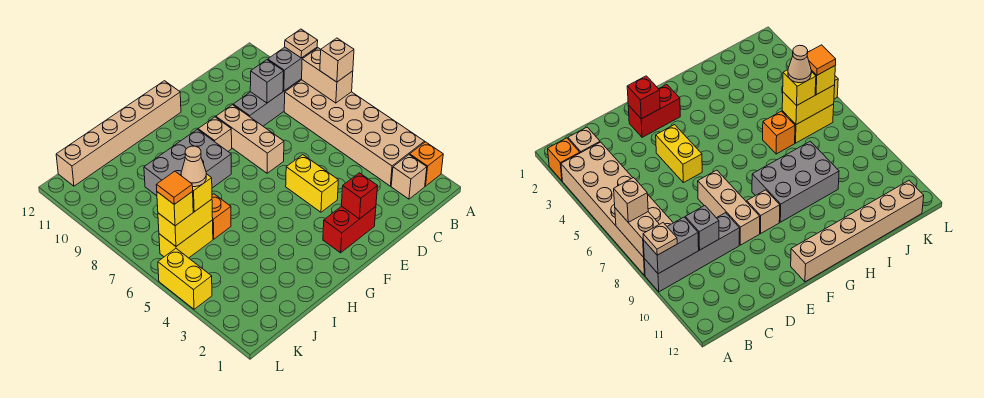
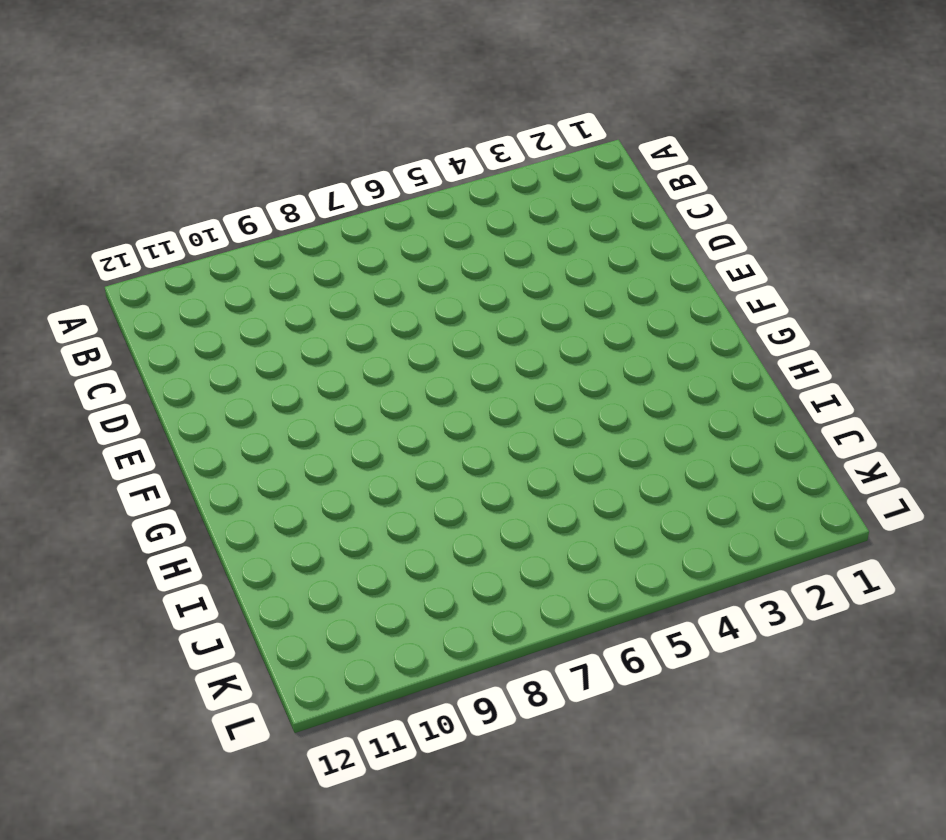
none -> orange brick A2 level 1
none -> tan brick A3:B8 level 1
none -> grey brick A9:D9 level 1

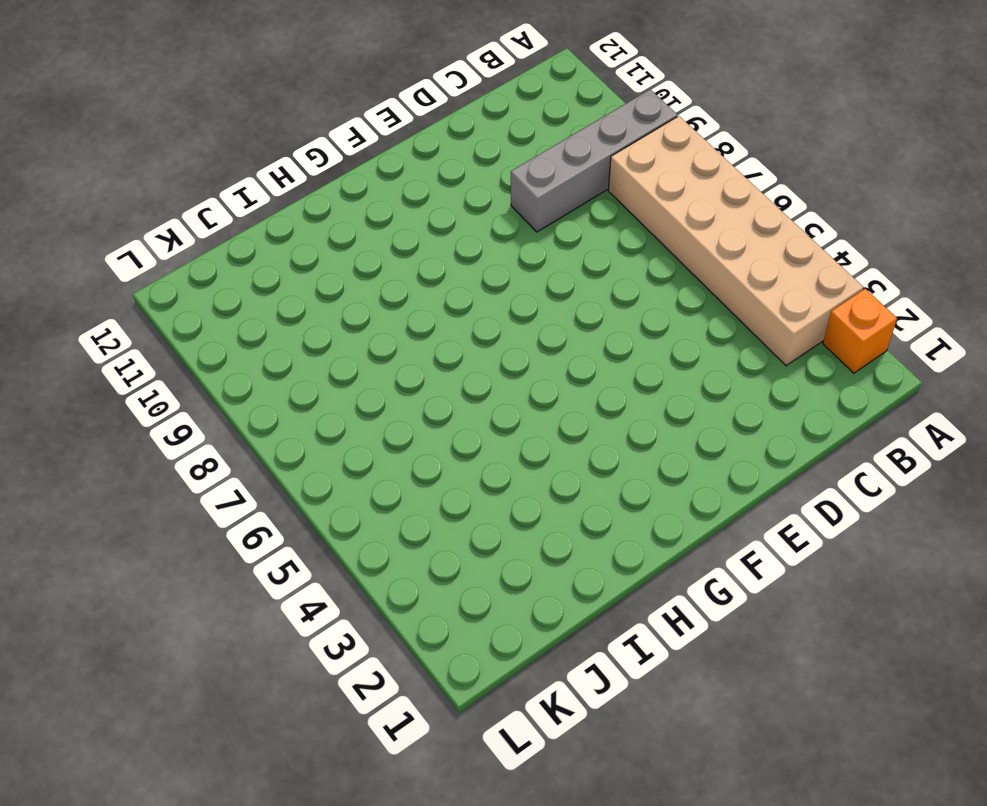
none -> tan brick B2 level 1
none -> red brick E2:F2 level 1
none -> yellow brick E4:E5 level 1

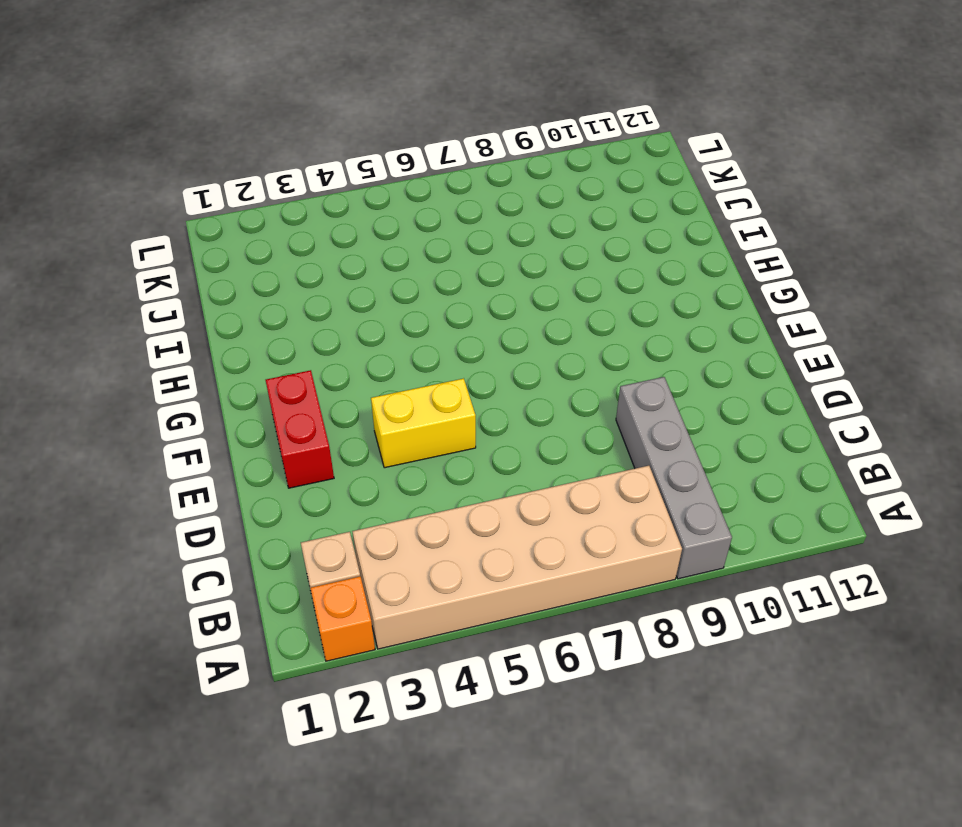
none -> tan brick E7:E9 level 1
none -> tan brick F9 level 1
none -> tan brick F12:K12 level 1

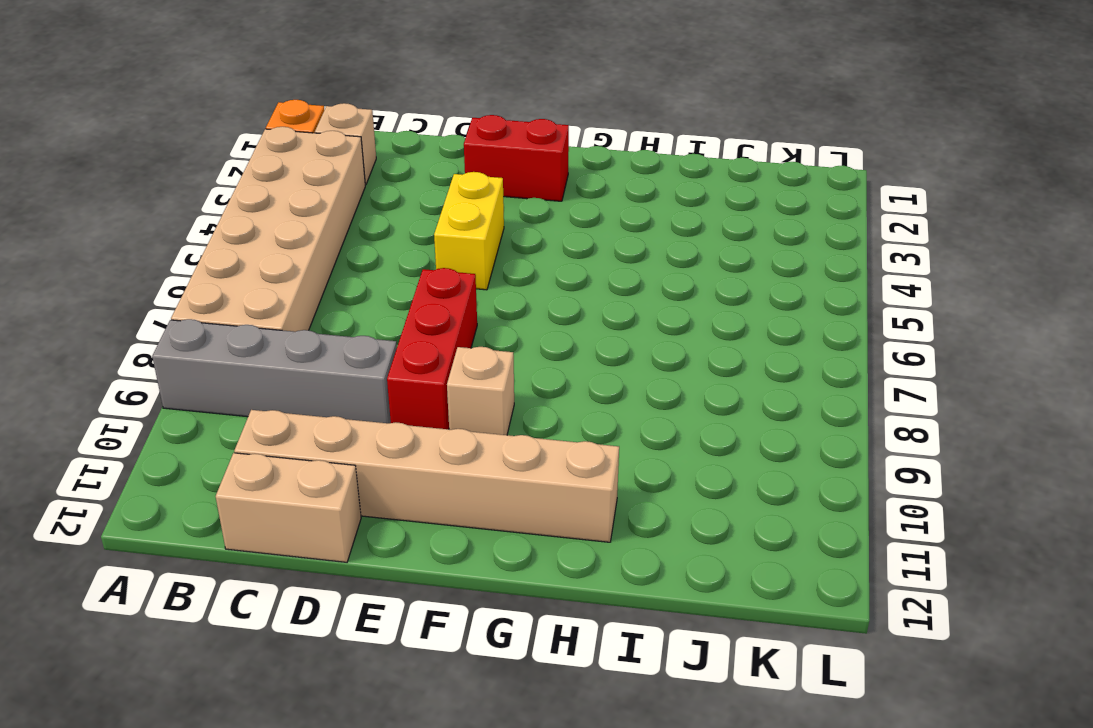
tan brick C11:H11 level 1 -> tan brick F12:K12 level 1
tan brick C12:D12 level 1 -> tan brick A7:A8 level 2
red brick E7:E9 level 1 -> tan brick E7:E9 level 1
none -> grey brick G8:I9 level 1
none -> orange brick I6 level 1
none -> yellow brick J6:K6 level 1

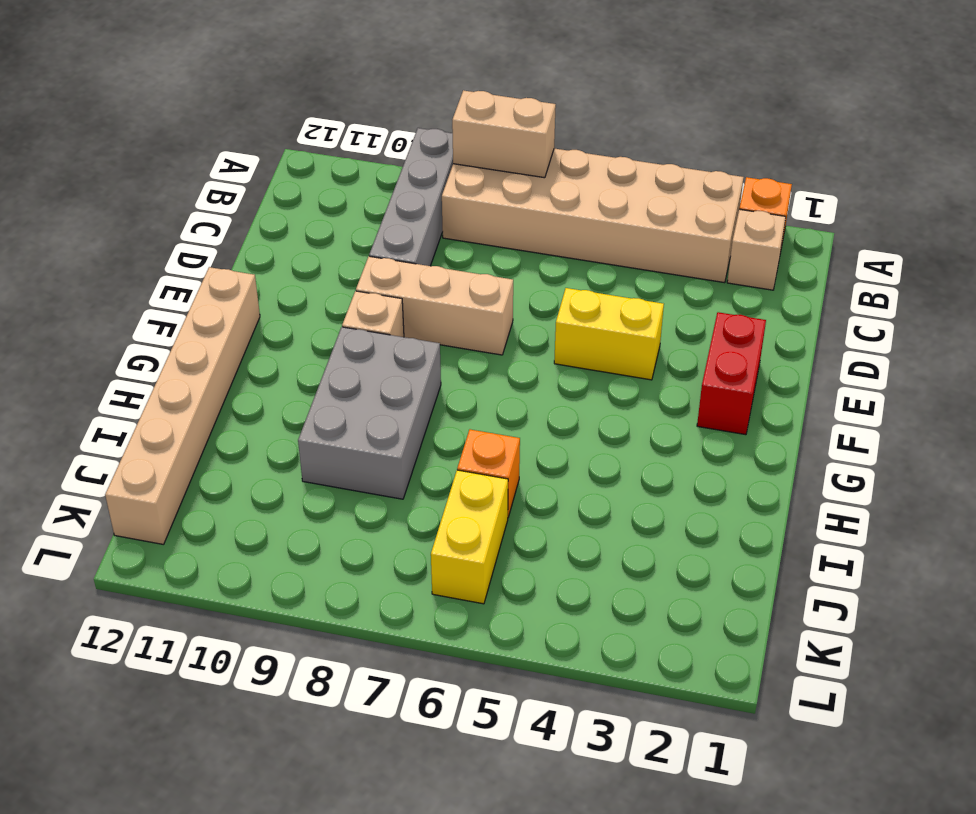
none -> yellow brick L4:L5 level 1
none -> grey brick A9:B9 level 2
none -> grey brick C9 level 2

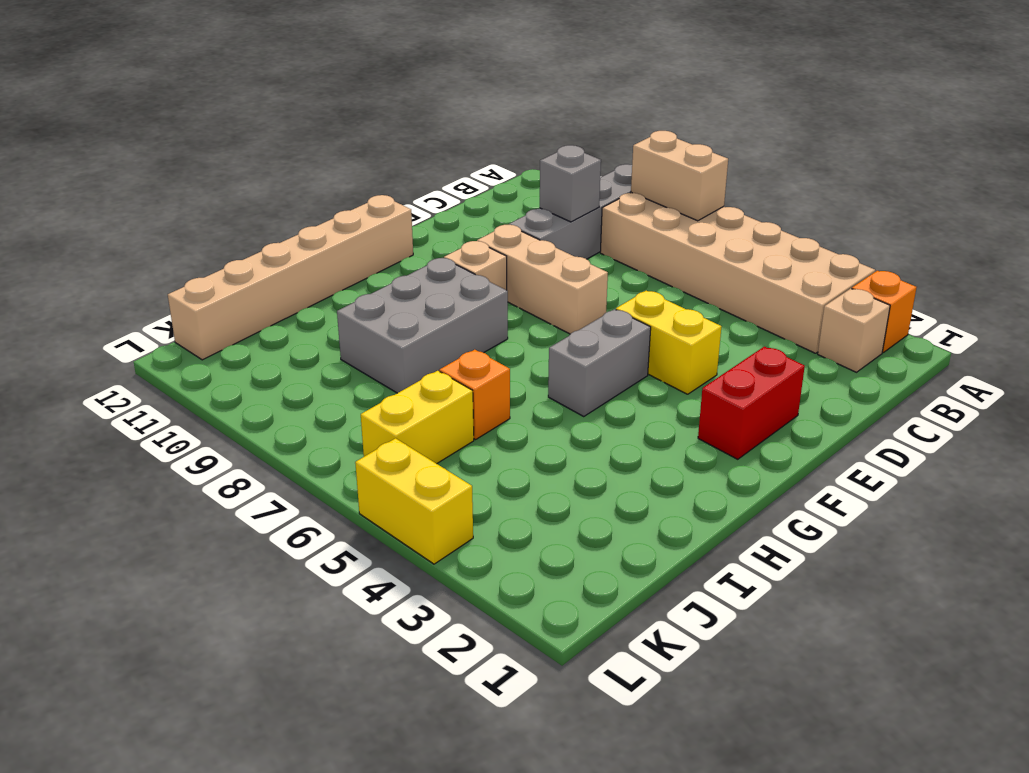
grey brick F5:G5 level 1 -> grey brick A9:B9 level 2
none -> red brick E2 level 2
none -> yellow brick J6:K6 level 2
none -> tan brick A7 level 3

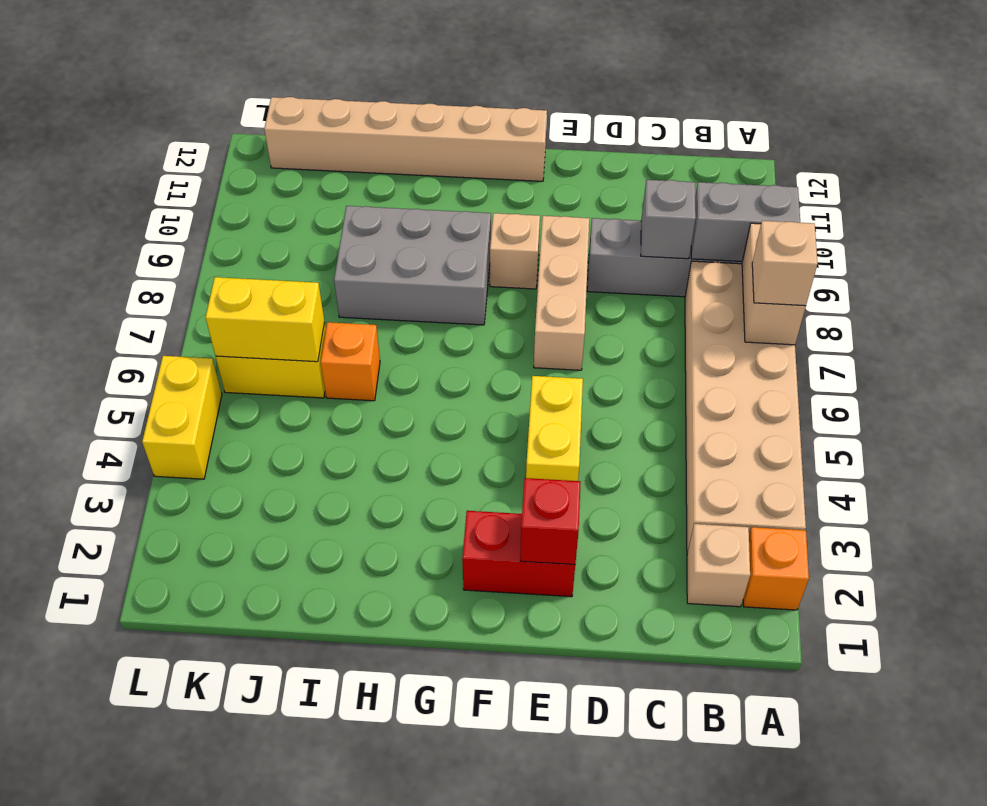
none -> tan plate A9 level 3
none -> yellow brick J6 level 3
none -> yellow brick K6 level 3

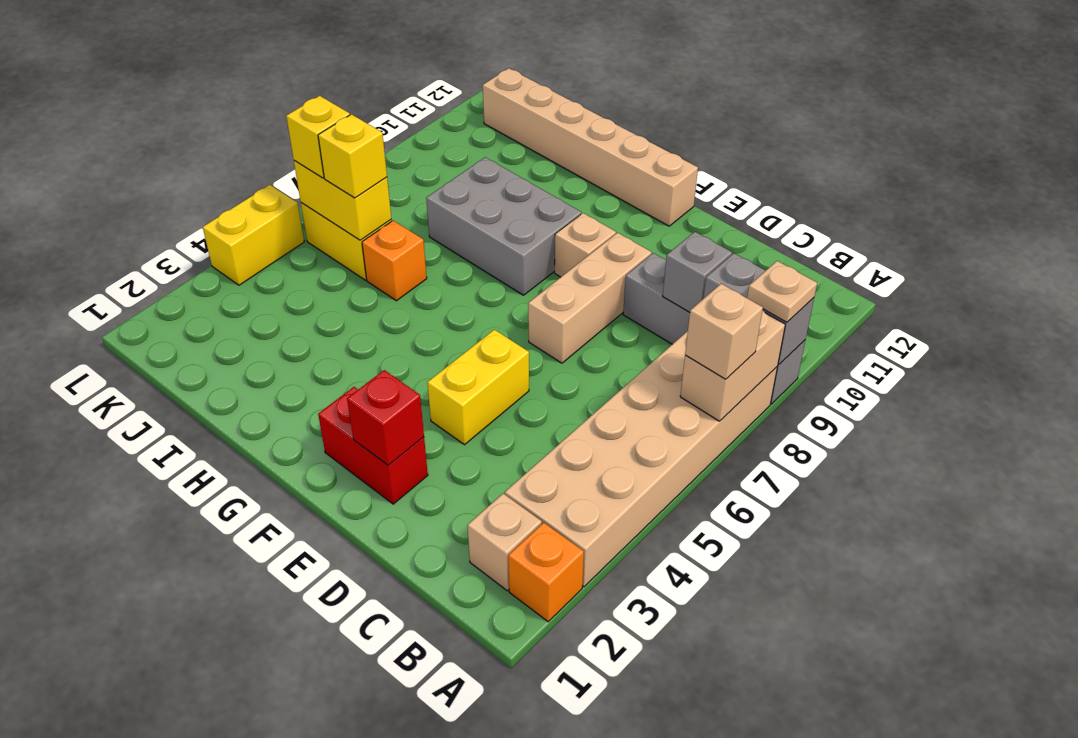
none -> tan cone J6 level 4
none -> orange tile K6 level 4

